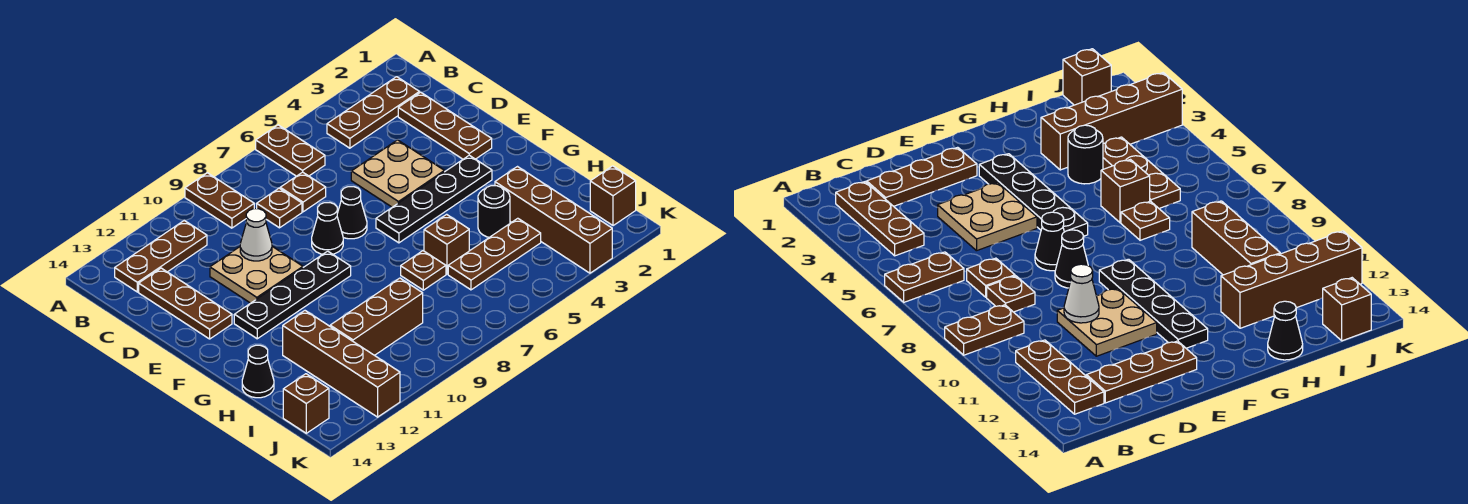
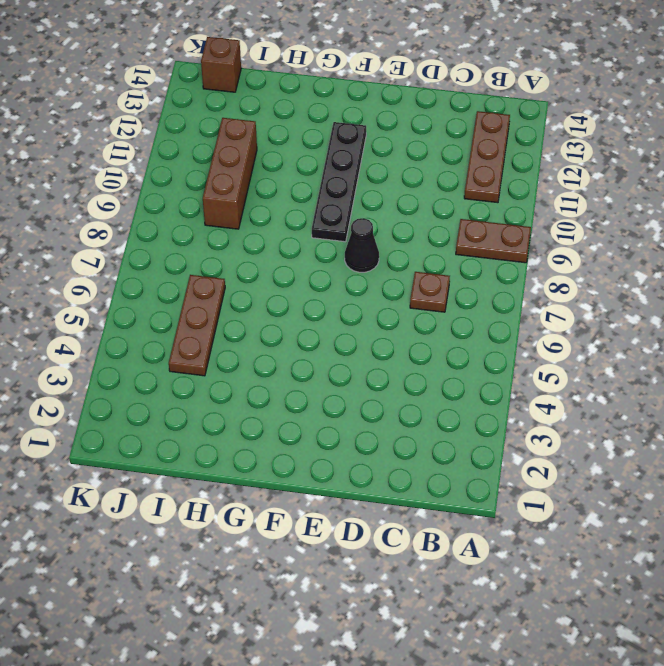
none -> brown plate A6:B6 level 1
none -> brown plate B2:B4 level 1
none -> brown plate C2:E2 level 1

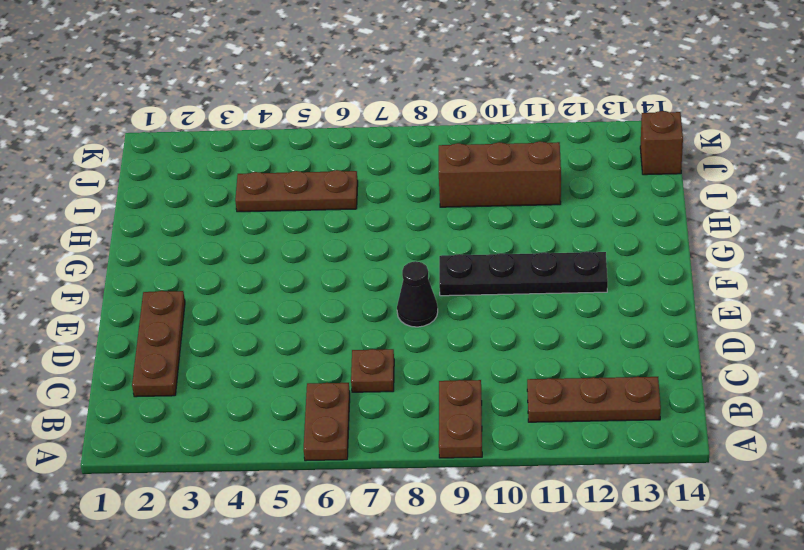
none -> brown plate B2:B4 level 1
none -> brown plate C8 level 1
none -> brown plate C13:E13 level 1

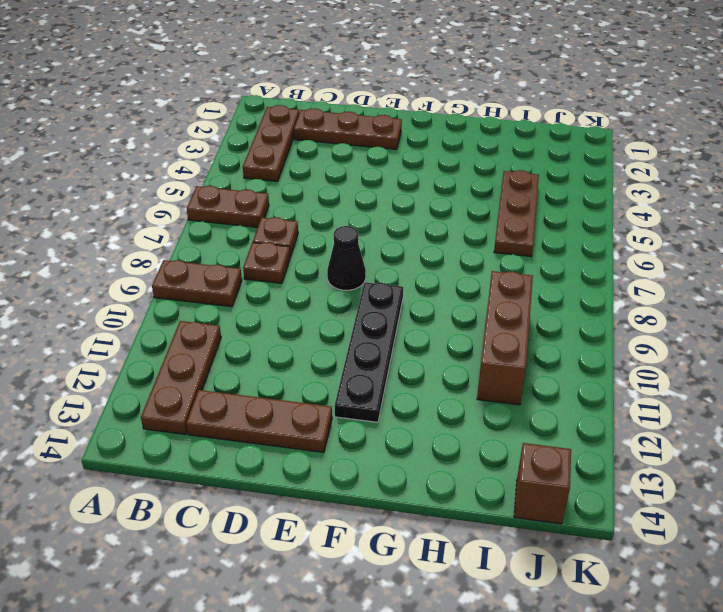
none -> tan plate D4:E5 level 1
none -> tan plate D10:E11 level 1
none -> black cone E7 level 1

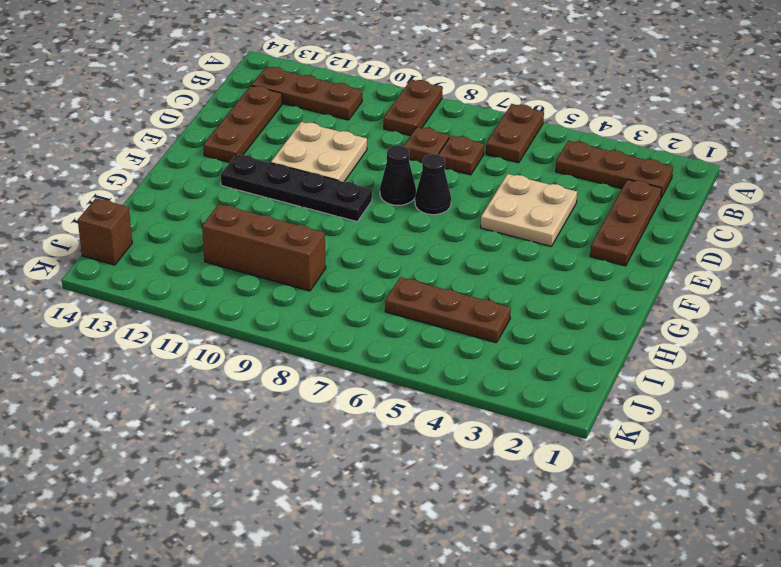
none -> black plate F3:F6 level 1
none -> brown brick H3:K3 level 1
none -> black round brick H4 level 1

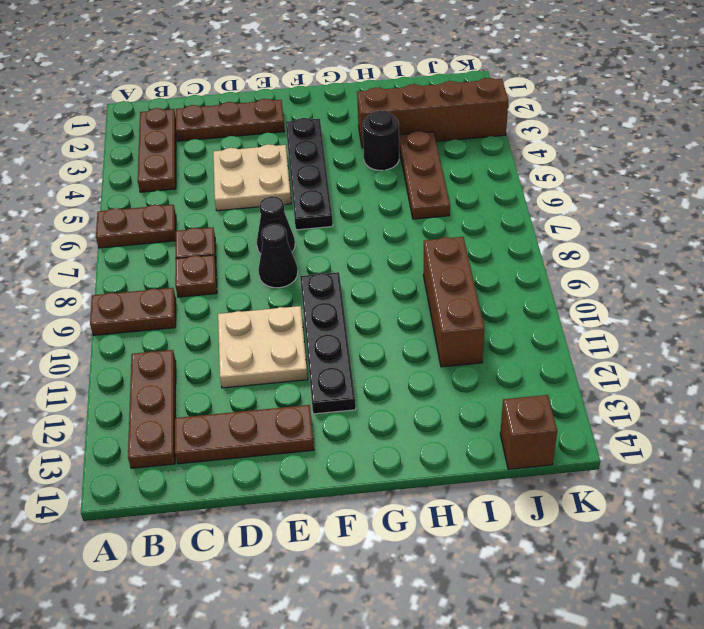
none -> brown brick H6 level 1
none -> brown plate H7 level 1
none -> brown brick H12:K12 level 1

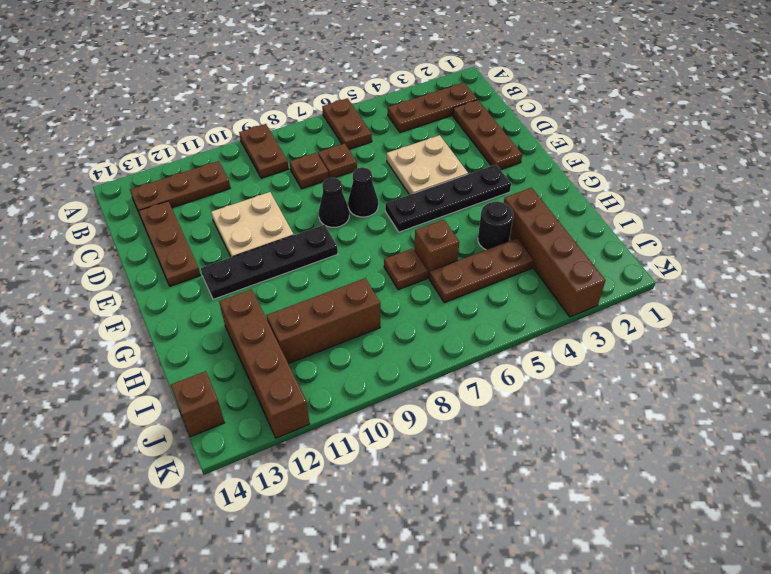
none -> black cone H14 level 1
none -> brown brick J1 level 1
none -> white cone D10 level 2

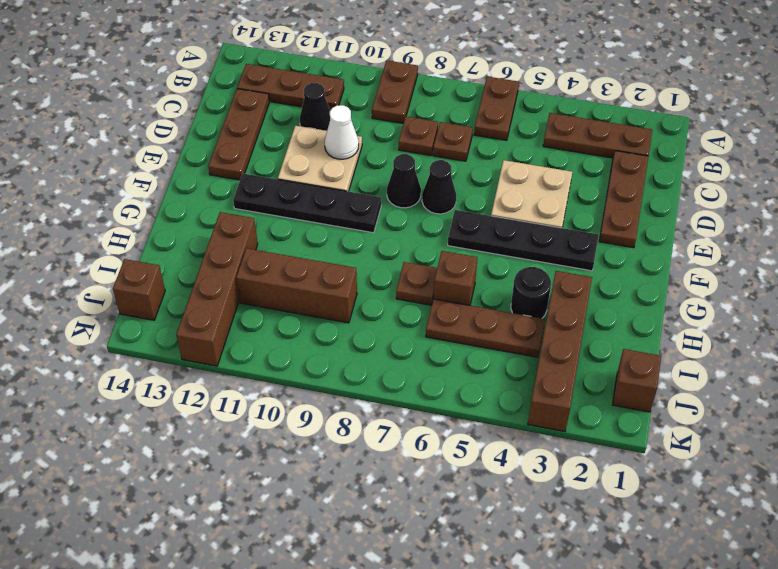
black cone C11 level 1 -> black cone H14 level 1

